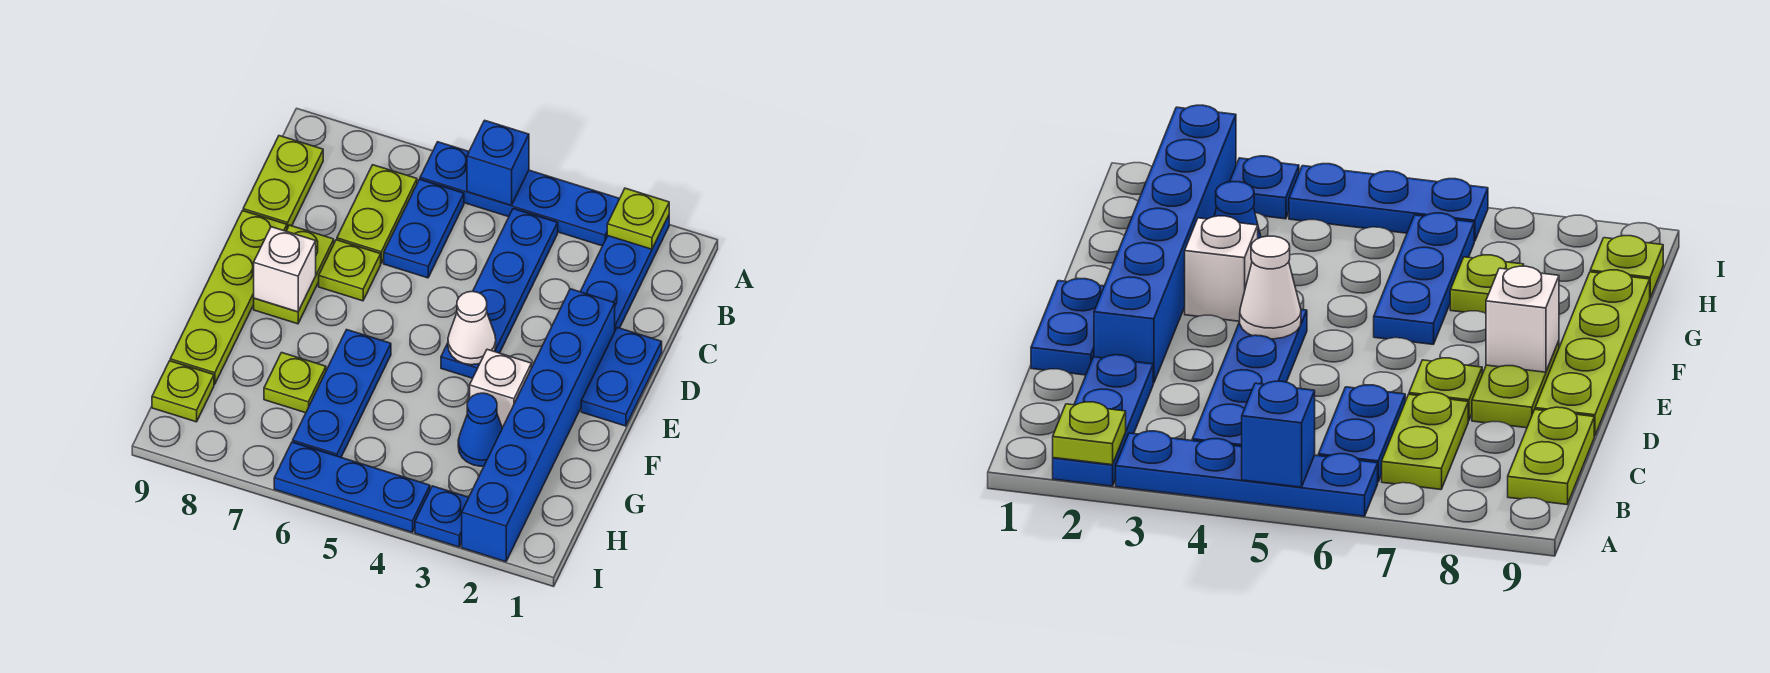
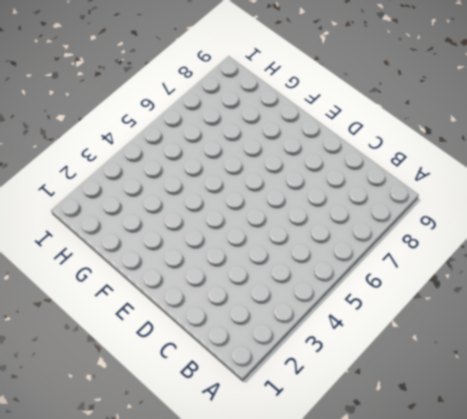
none -> blue plate A2:C2 level 1
none -> blue plate A3:A6 level 1
none -> blue plate B4:E4 level 1

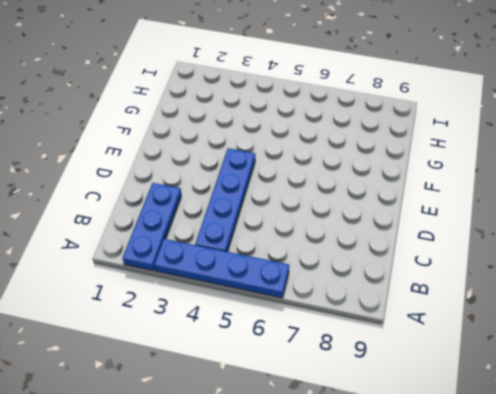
none -> blue plate B6:C6 level 1
none -> lime plate B7:C7 level 1
none -> lime plate B9:C9 level 1

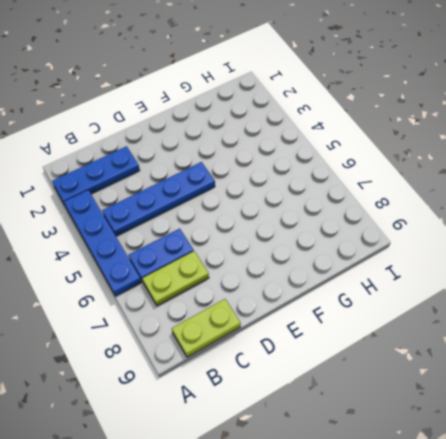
none -> blue plate D1:E1 level 1
none -> blue brick D2:I2 level 1
none -> lime plate D7 level 1

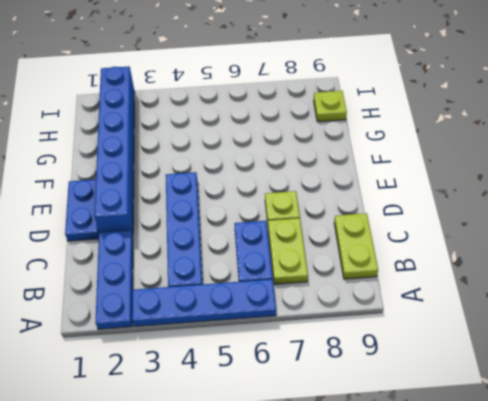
none -> lime plate D8:E8 level 1
none -> lime plate D9:G9 level 1
none -> white brick F3 level 1

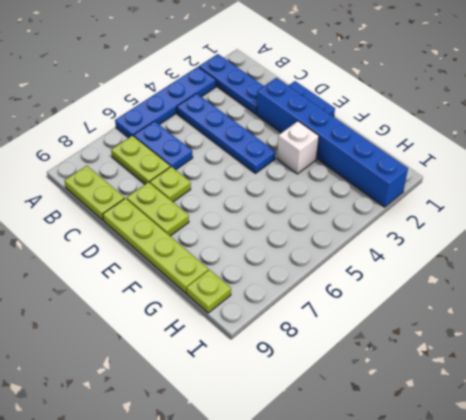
none -> blue plate F6:H6 level 1
none -> blue cone G3 level 1
none -> lime plate G7 level 1

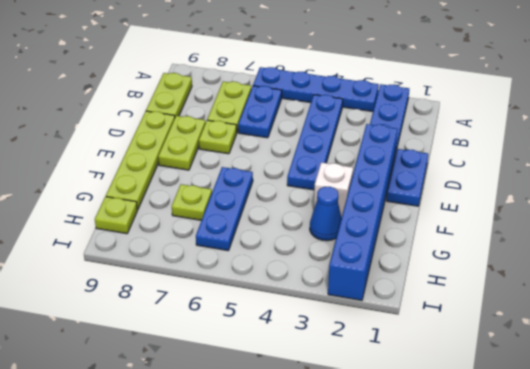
none -> blue plate I3 level 1
none -> blue plate I4:I6 level 1
none -> lime plate A2 level 2

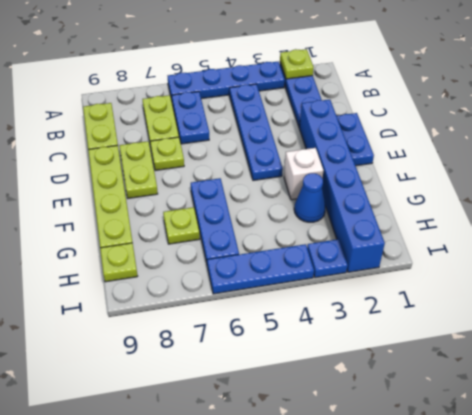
none -> blue brick A5 level 2
none -> white cone E4 level 2
none -> white brick E8 level 2

